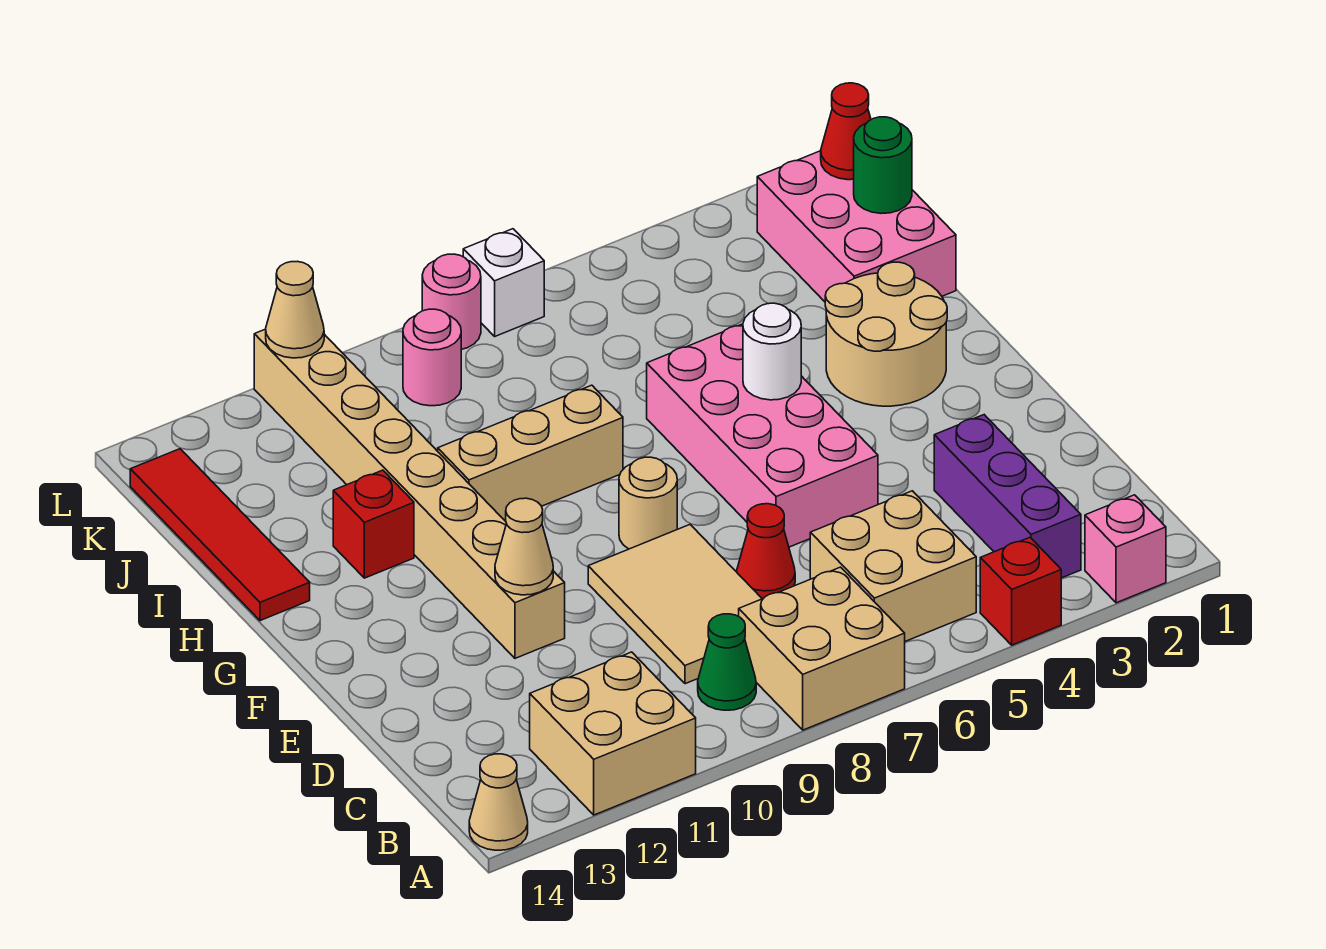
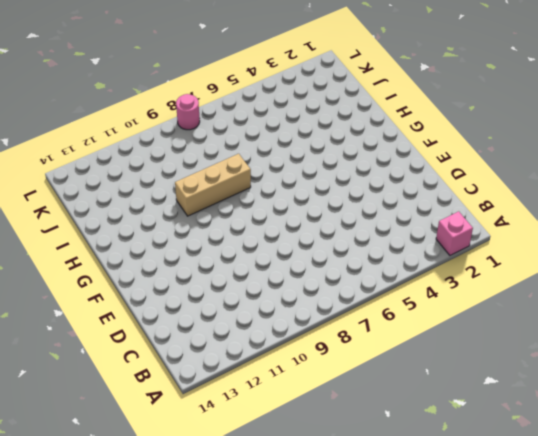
none -> red brick A4 level 1
none -> tan brick A7:B8 level 1
none -> tan brick A11:B12 level 1

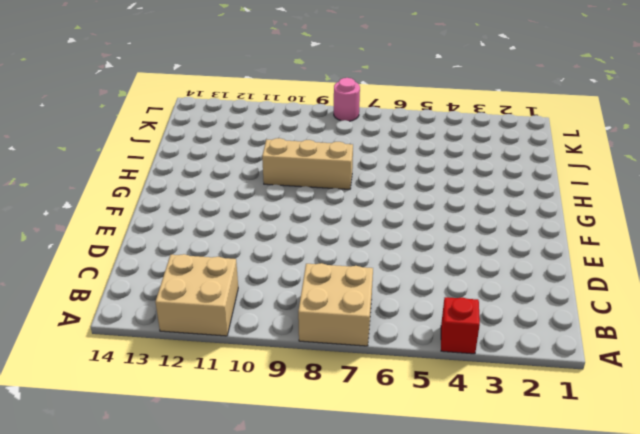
none -> pink brick A2 level 1
none -> tan cone A14 level 1
none -> purple brick B3:D3 level 1

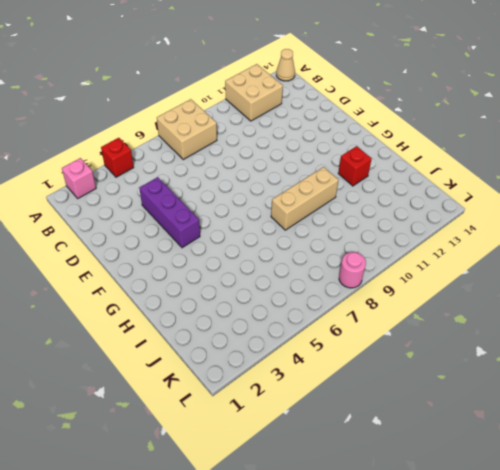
purple brick D4:F4 level 1 -> purple brick B3:D3 level 1
none -> tan brick B5:C6 level 1
none -> green cone B9 level 1
none -> tan tile C8:E9 level 1

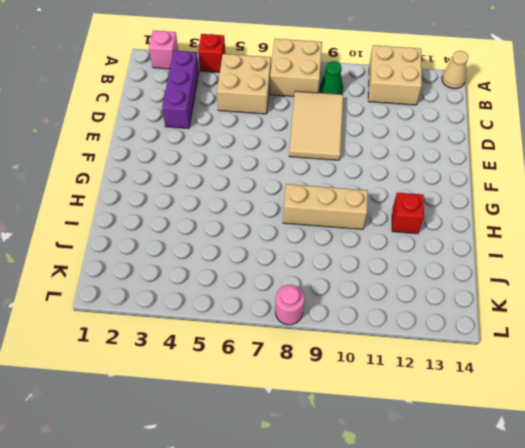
none -> red cone D7 level 1
none -> pink brick E5:H6 level 1
none -> tan brick E11:L11 level 1

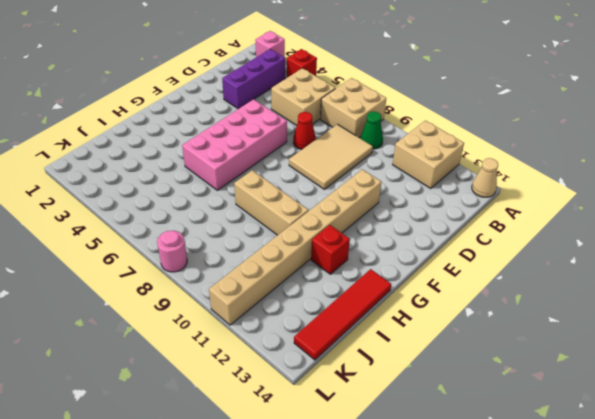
none -> tan round brick F8 level 1
none -> tan round brick G2:H3 level 1
none -> pink brick I1:K2 level 1

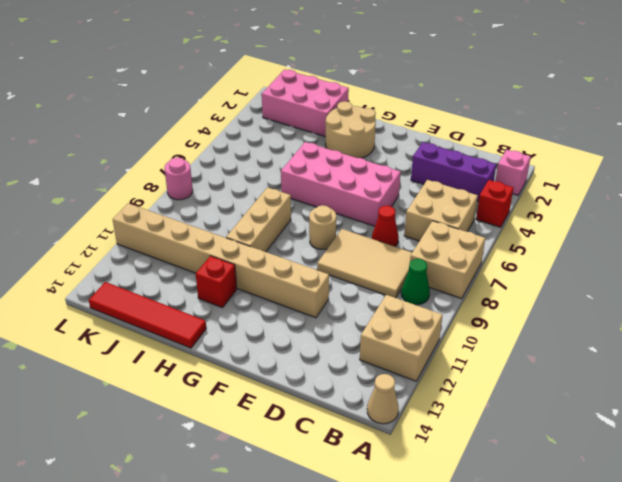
none -> pink round brick K9 level 1
none -> white brick L7 level 1
none -> tan cone E11 level 2

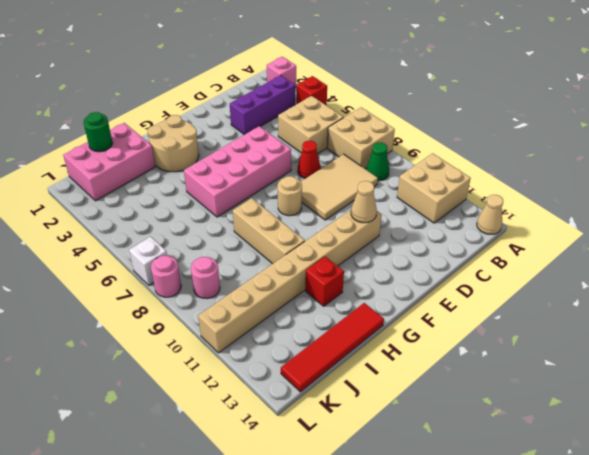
none -> white round brick G5 level 2
none -> red cone K1 level 2
none -> tan cone L11 level 2

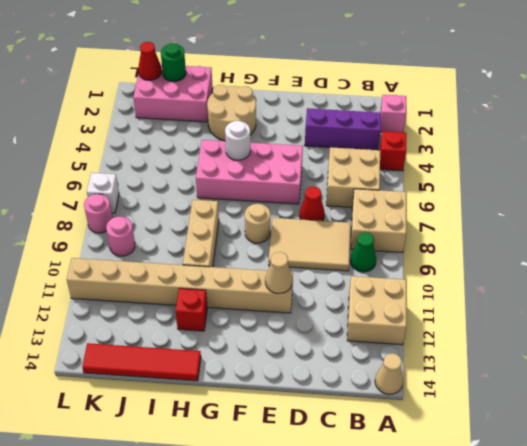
none -> tan cone L11 level 2

